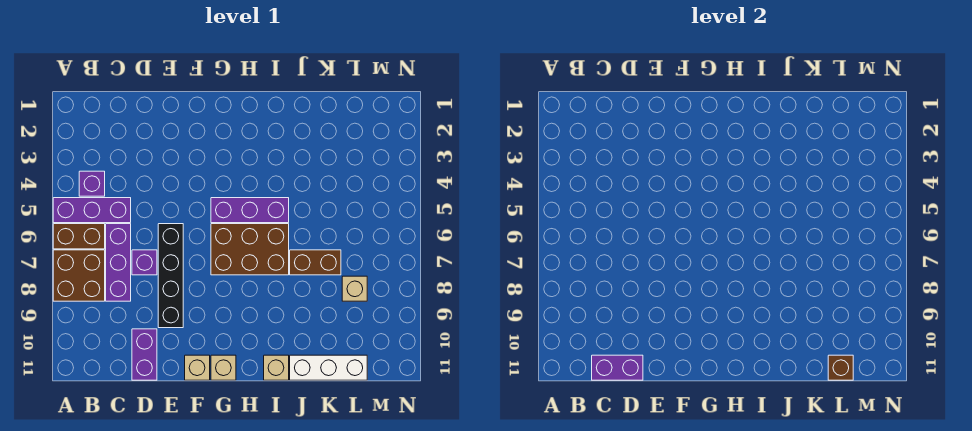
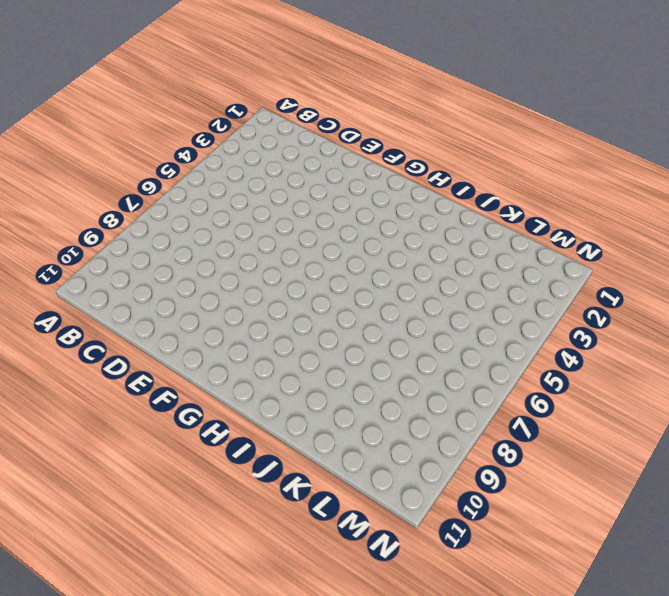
none -> purple brick A5:C5 level 1
none -> brown brick A6:B6 level 1
none -> brown brick A7:B8 level 1

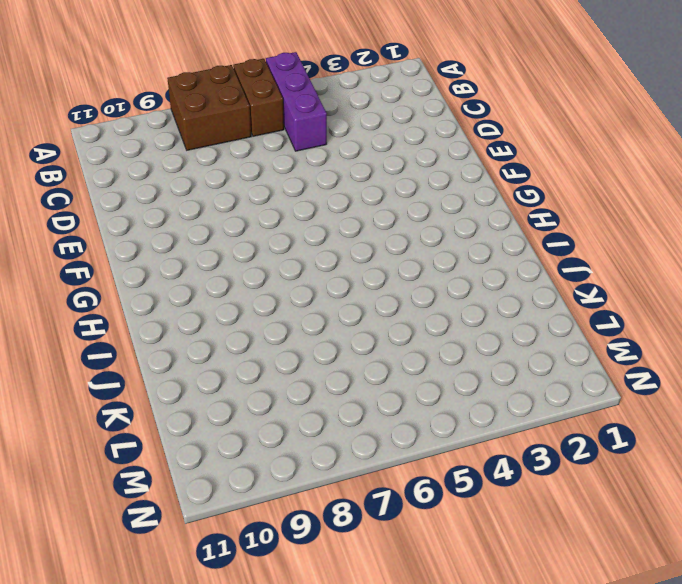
none -> purple brick B4 level 1
none -> purple brick C6:C8 level 1
none -> purple brick D7 level 1

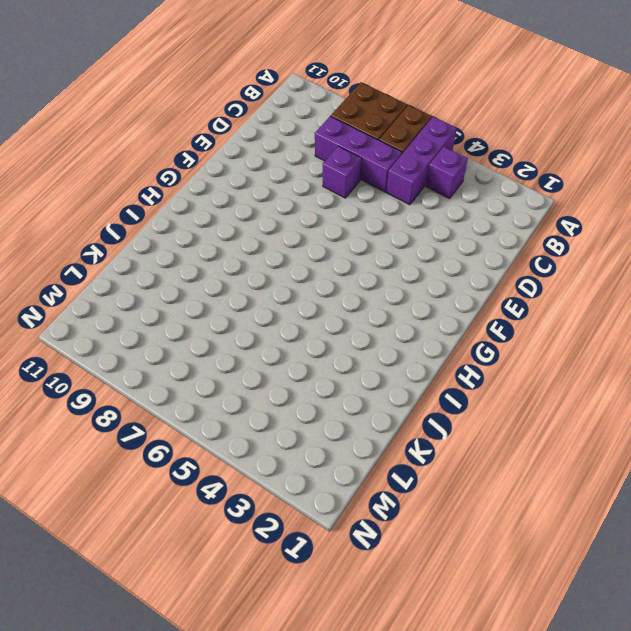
none -> purple brick D10:D11 level 1
none -> black brick E6:E9 level 1
none -> tan brick F11 level 1

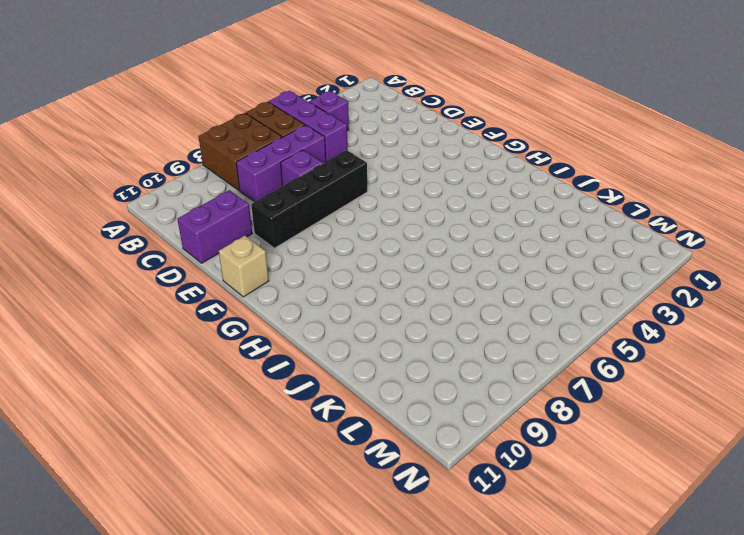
none -> purple brick G5:I5 level 1
none -> brown brick G6:I7 level 1
none -> tan brick G11 level 1

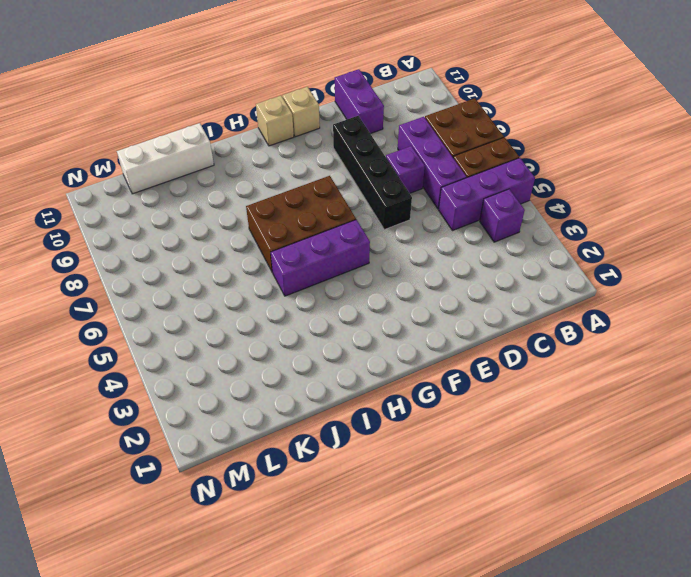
none -> tan brick I11 level 1
none -> brown brick J7:K7 level 1
none -> tan brick L8 level 1

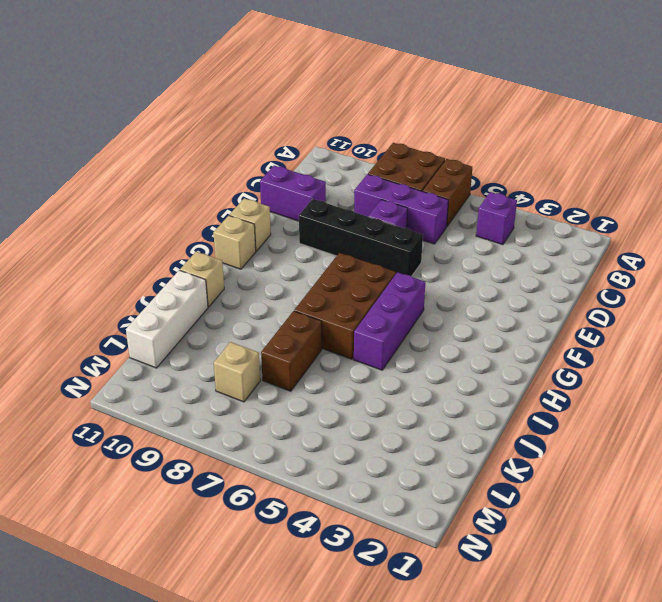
none -> purple brick A5:C5 level 1
none -> purple brick C11:D11 level 2
none -> brown brick L11 level 2

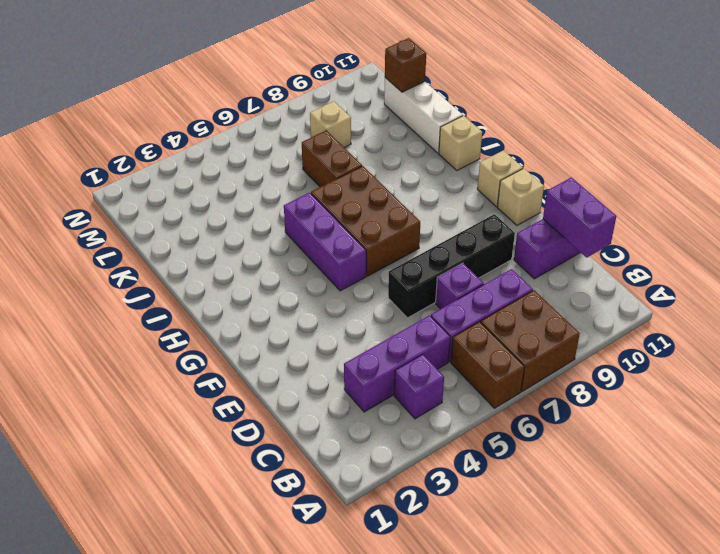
purple brick C3:C5 level 1 -> purple brick A5:C5 level 1

